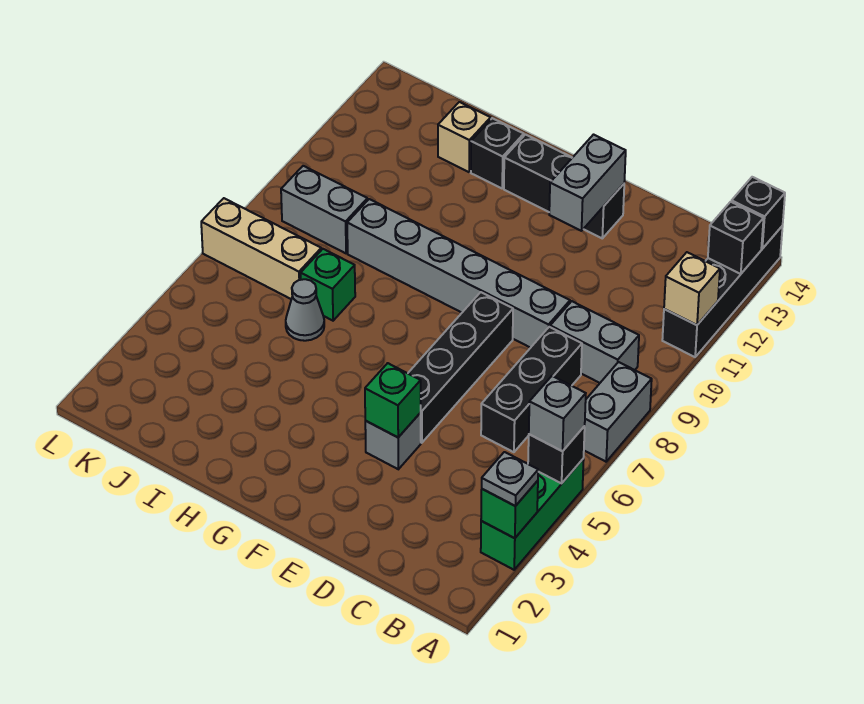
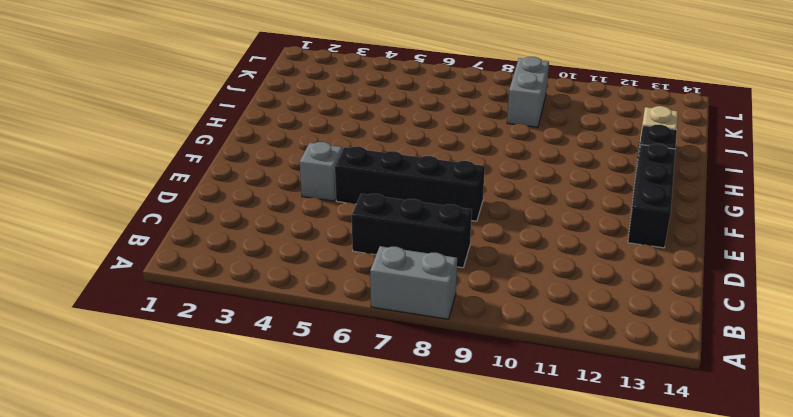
none -> green brick A3:A5 level 1
none -> black brick A11:A14 level 1
none -> grey brick B9:C9 level 1

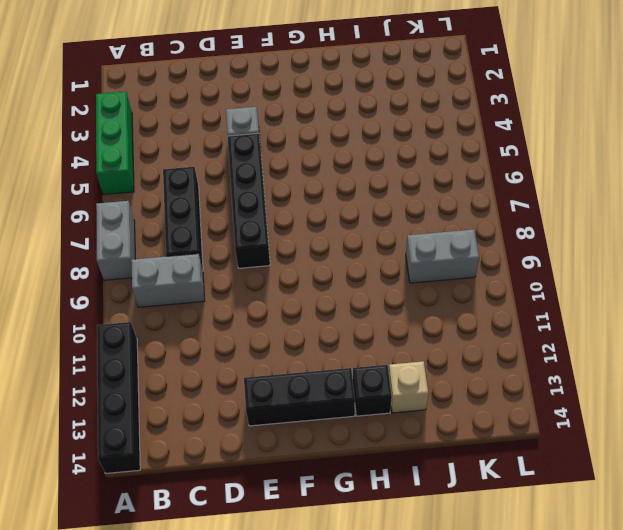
none -> grey brick D9:I9 level 1
none -> grey cone I6 level 1
none -> green brick I7 level 1

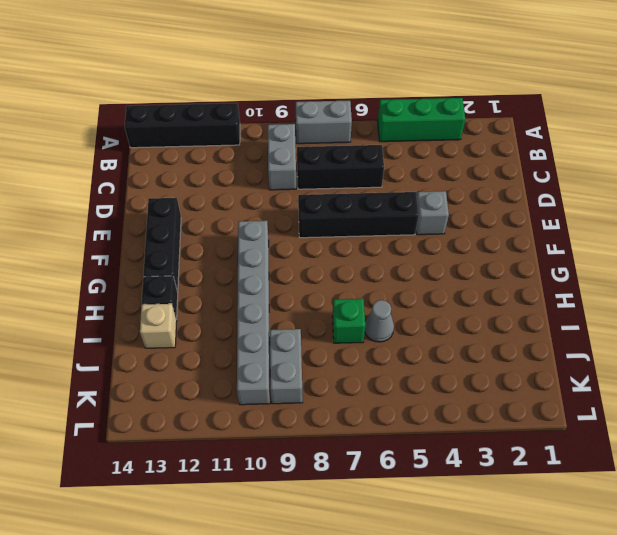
grey brick F10:K10 level 1 -> grey brick D9:I9 level 1
none -> tan brick J7:L7 level 1
none -> green brick A3 level 2
none -> black brick A5 level 2

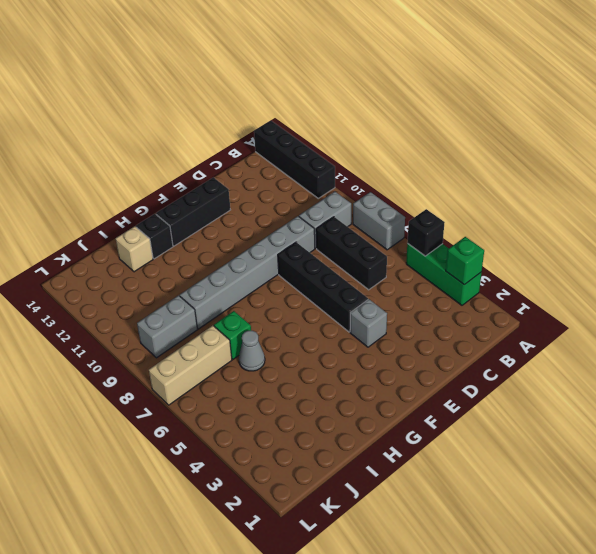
none -> tan brick A11 level 2
none -> black brick A13 level 2
none -> black brick A14 level 2

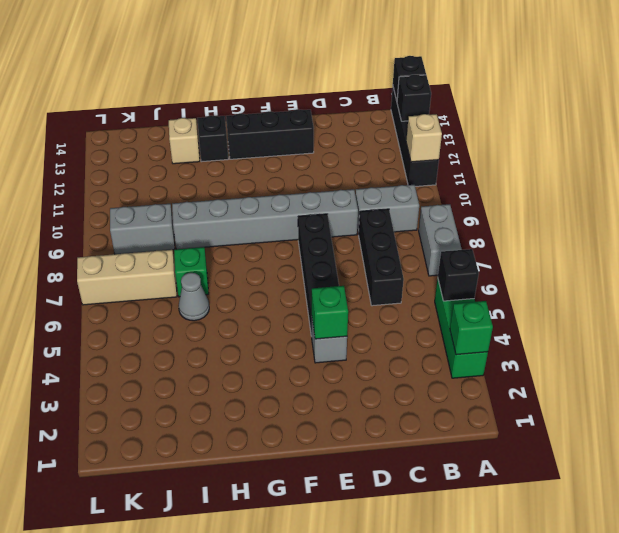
none -> grey brick E12:E13 level 2
none -> grey plate A3 level 3
none -> grey brick A5 level 3

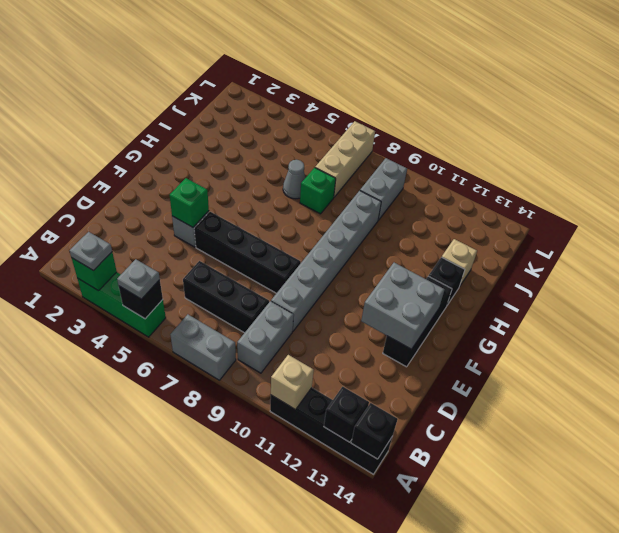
grey plate A5 level 3 -> grey brick A5 level 3
grey brick E12:F13 level 2 -> grey brick E12:E13 level 2

